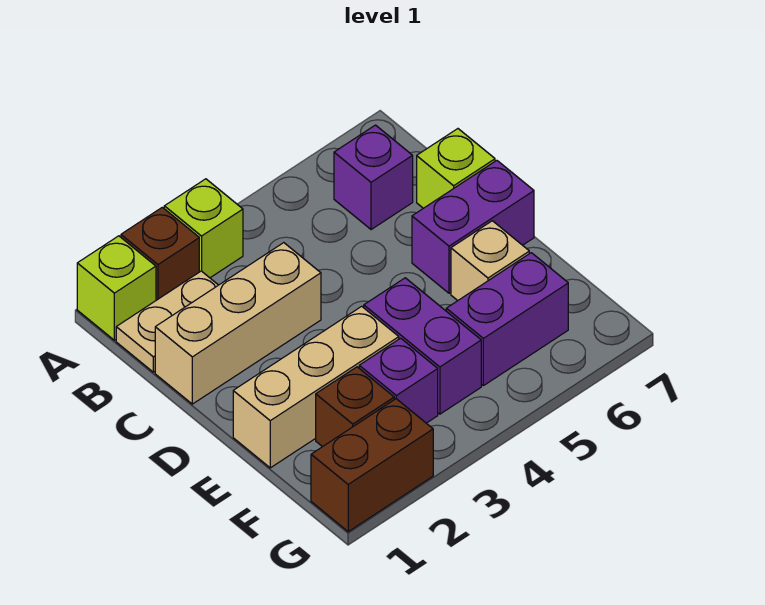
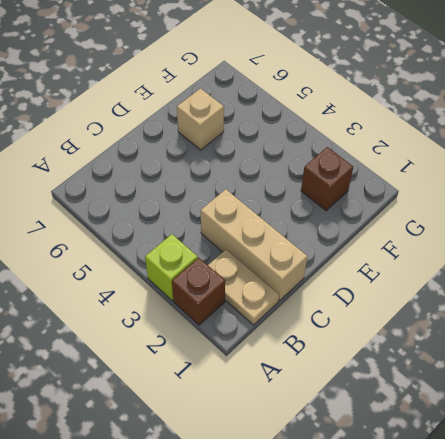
none -> lime brick A1 level 1
none -> purple brick B6 level 1
none -> lime brick C7 level 1

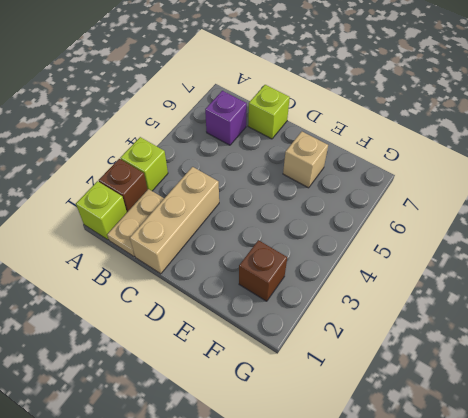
none -> purple brick D6:D7 level 1
none -> tan brick E1:E3 level 1
none -> purple brick E4:F4 level 1

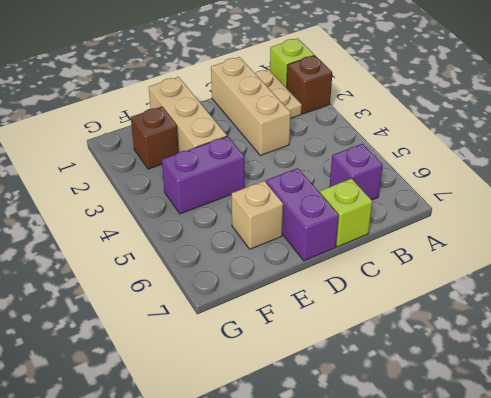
none -> lime brick A3 level 1
none -> purple brick F3 level 1
none -> purple brick F5:F6 level 1

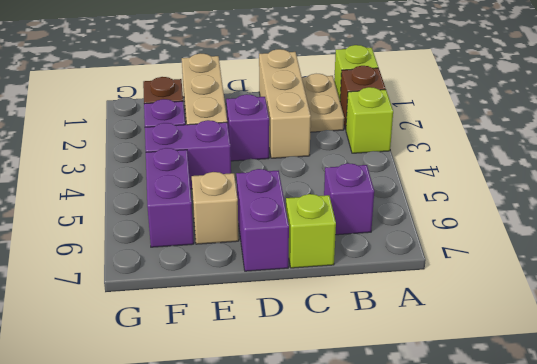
purple brick D3 level 1 -> none
none -> brown brick G1:G2 level 1

